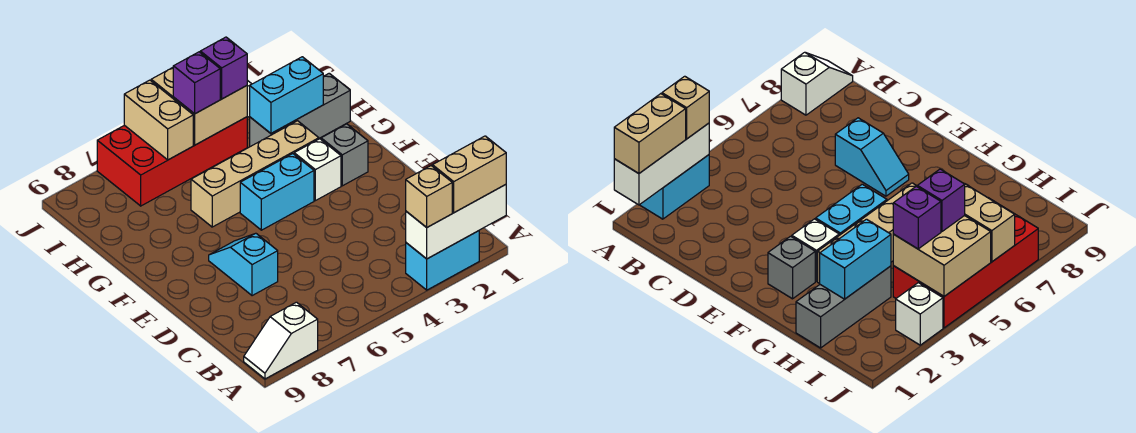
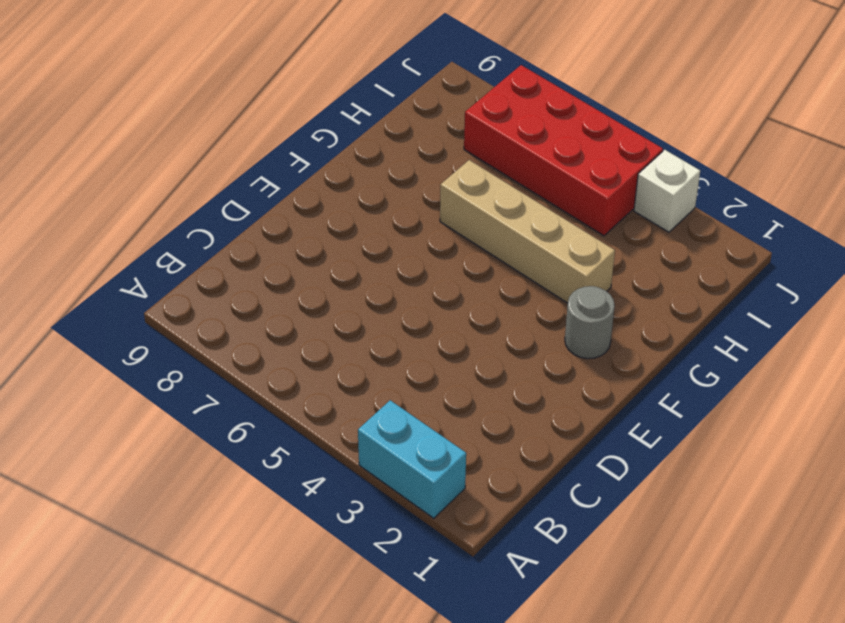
grey round brick F2 level 1 -> grey brick F2 level 1
none -> white slope A8:A9 level 1 top 8
none -> cyan slope D7:E7 level 1 top D
none -> white brick F3 level 1

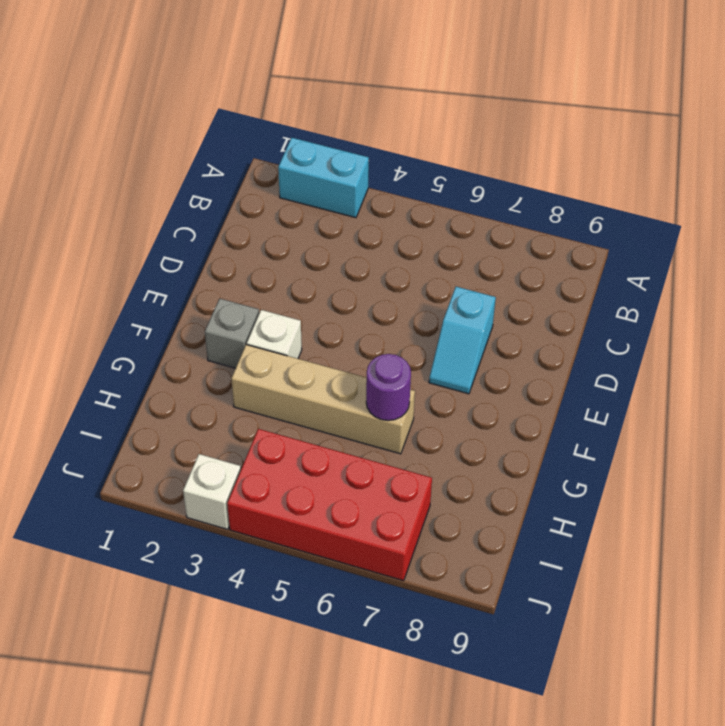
purple round brick G6 level 2 -> none
none -> white slope A8:A9 level 1 top 8
none -> cyan brick F4:F5 level 1
none -> grey brick H1:H3 level 1

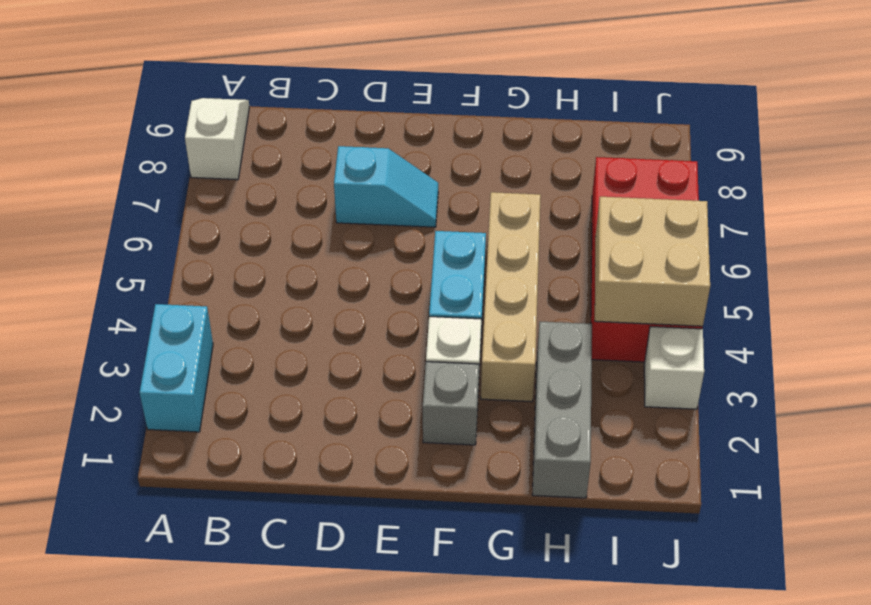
none -> white brick A1:A3 level 2
none -> cyan brick H2:H3 level 2
none -> tan brick I6:J6 level 2

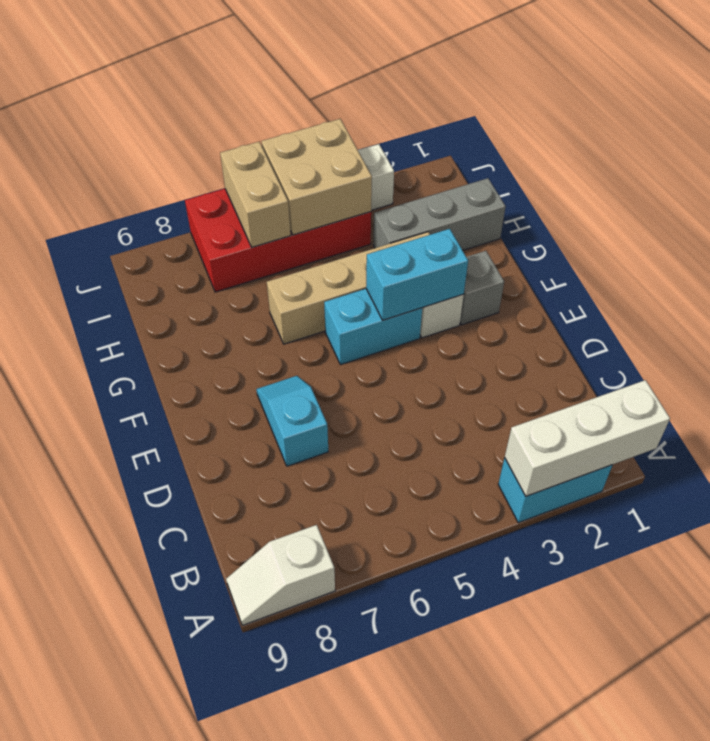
cyan brick F3:F4 level 2 -> cyan brick H2:H3 level 2
none -> tan brick A1:A2 level 3
none -> tan brick A3 level 3
none -> purple brick I4 level 3

